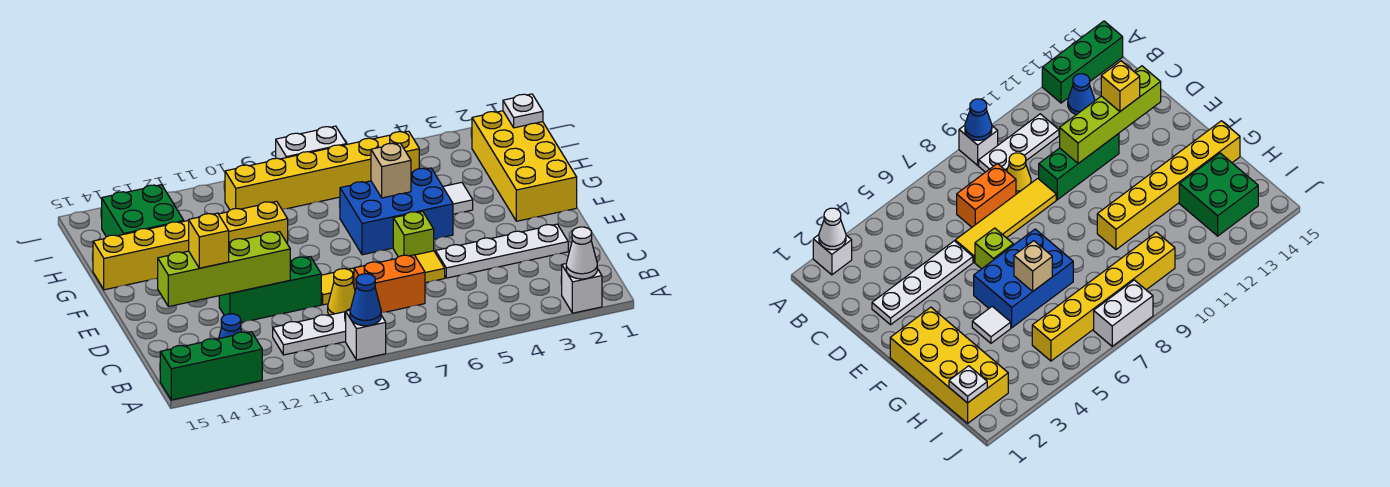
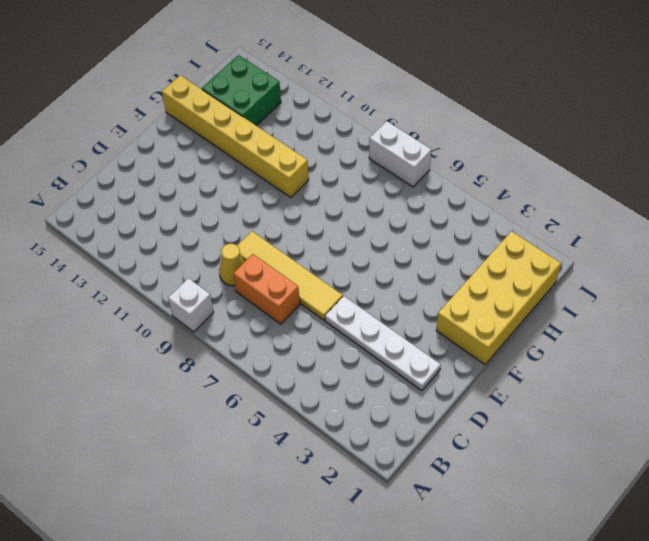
none -> white brick A2 level 1
none -> green brick A13:A15 level 1
none -> white plate B9:B11 level 1

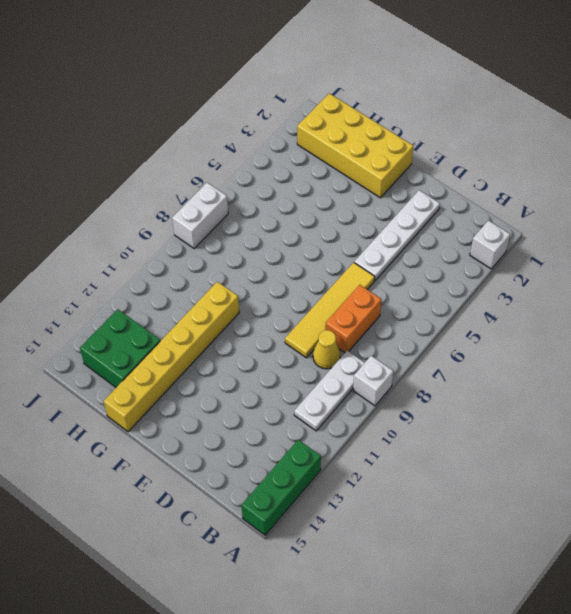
none -> blue cone B13 level 1
none -> green brick D10:D12 level 1
none -> lime brick E6 level 1

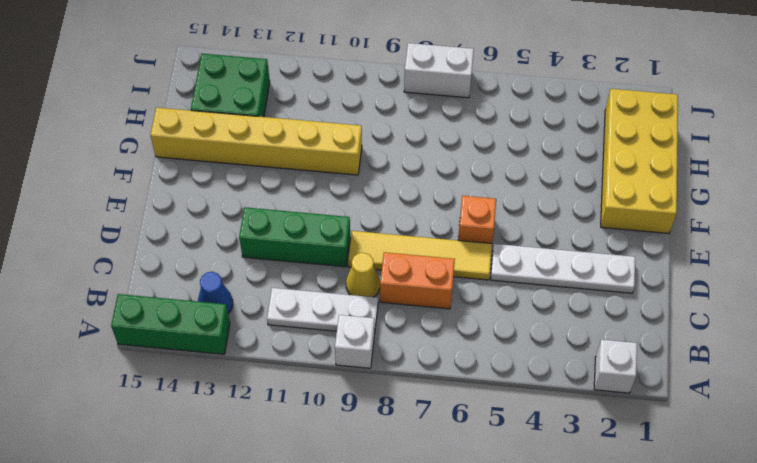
orange brick E6 level 1 -> lime brick E6 level 1
none -> blue brick F5:G7 level 1
none -> white tile G4 level 1
none -> yellow brick I5:I10 level 1

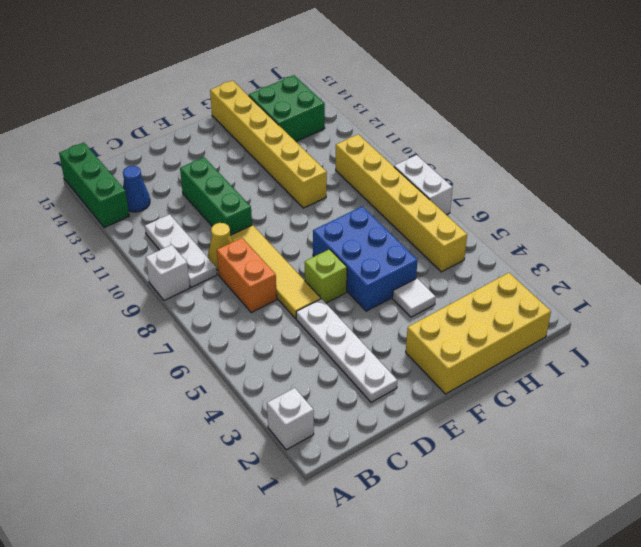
none -> white cone A2 level 2
none -> blue cone A9 level 2
none -> lime brick D11:D14 level 2

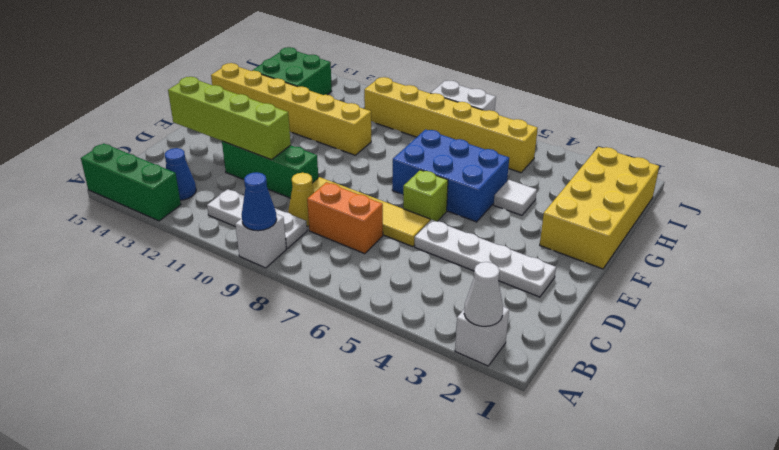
none -> tan brick G6 level 2
none -> white plate I1 level 2
none -> yellow brick D13 level 3

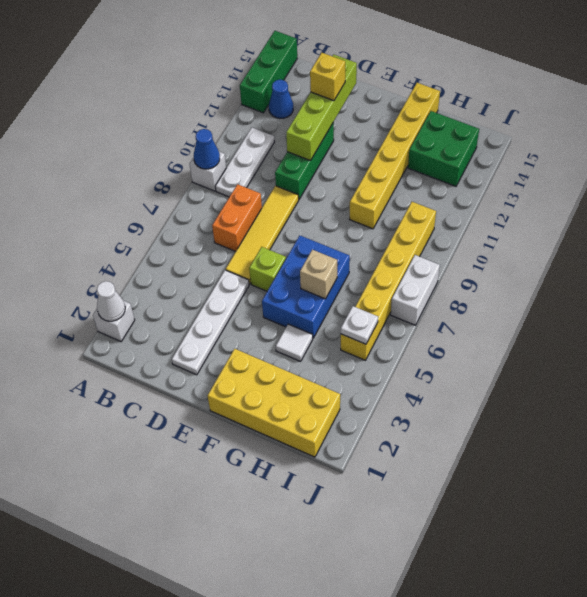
white plate I5 level 2 -> white plate I1 level 2
none -> yellow cone C9 level 1

